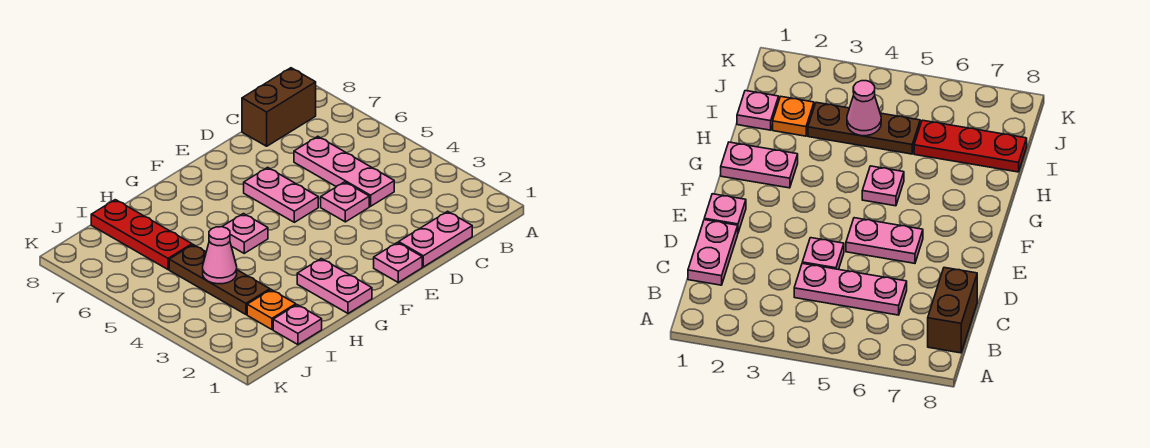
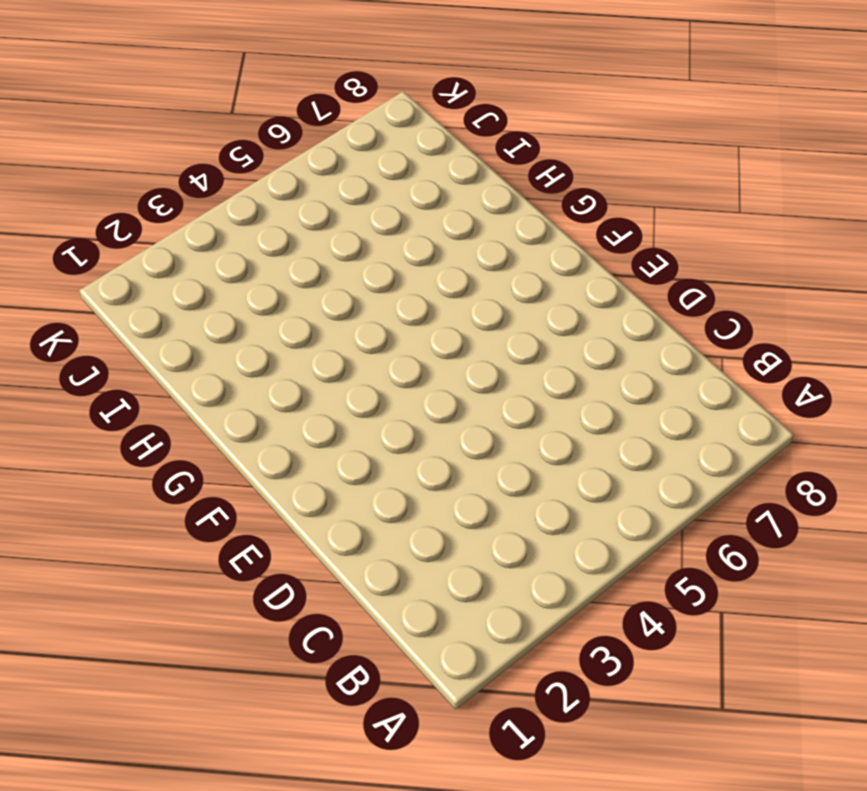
none -> brown brick B8:C8 level 1
none -> pink plate C1:D1 level 1
none -> pink plate C4:C6 level 1

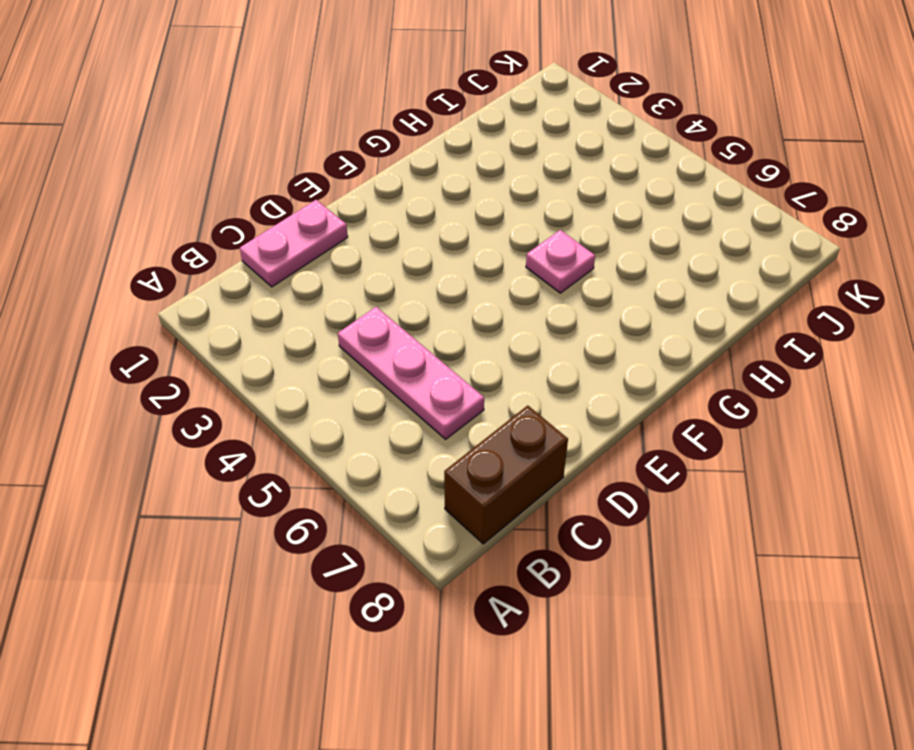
none -> pink plate D4 level 1
none -> pink plate E1 level 1
none -> pink plate E5:E6 level 1

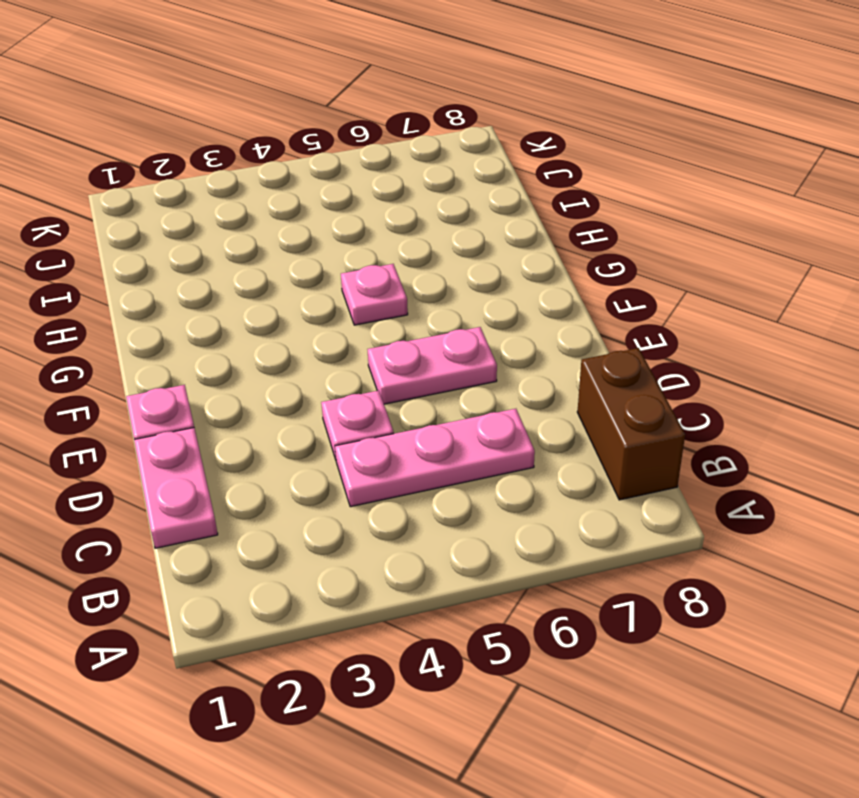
none -> pink plate G1:G2 level 1
none -> pink plate I1 level 1
none -> orange plate I2 level 1

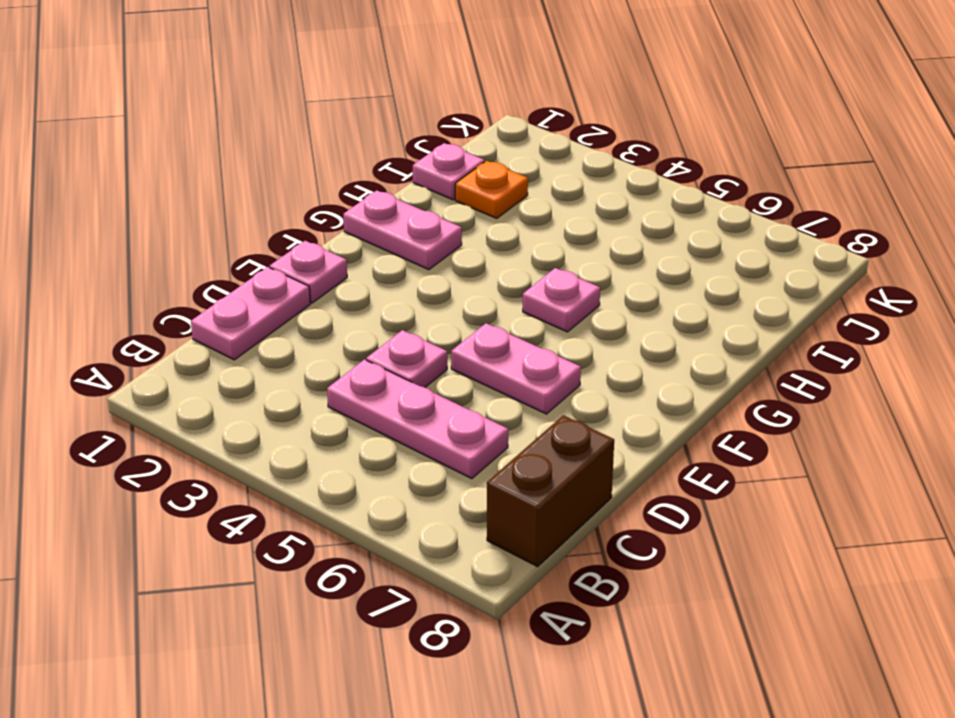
none -> brown plate I3:I5 level 1
none -> red plate I6:I8 level 1
none -> pink cone I4 level 2

